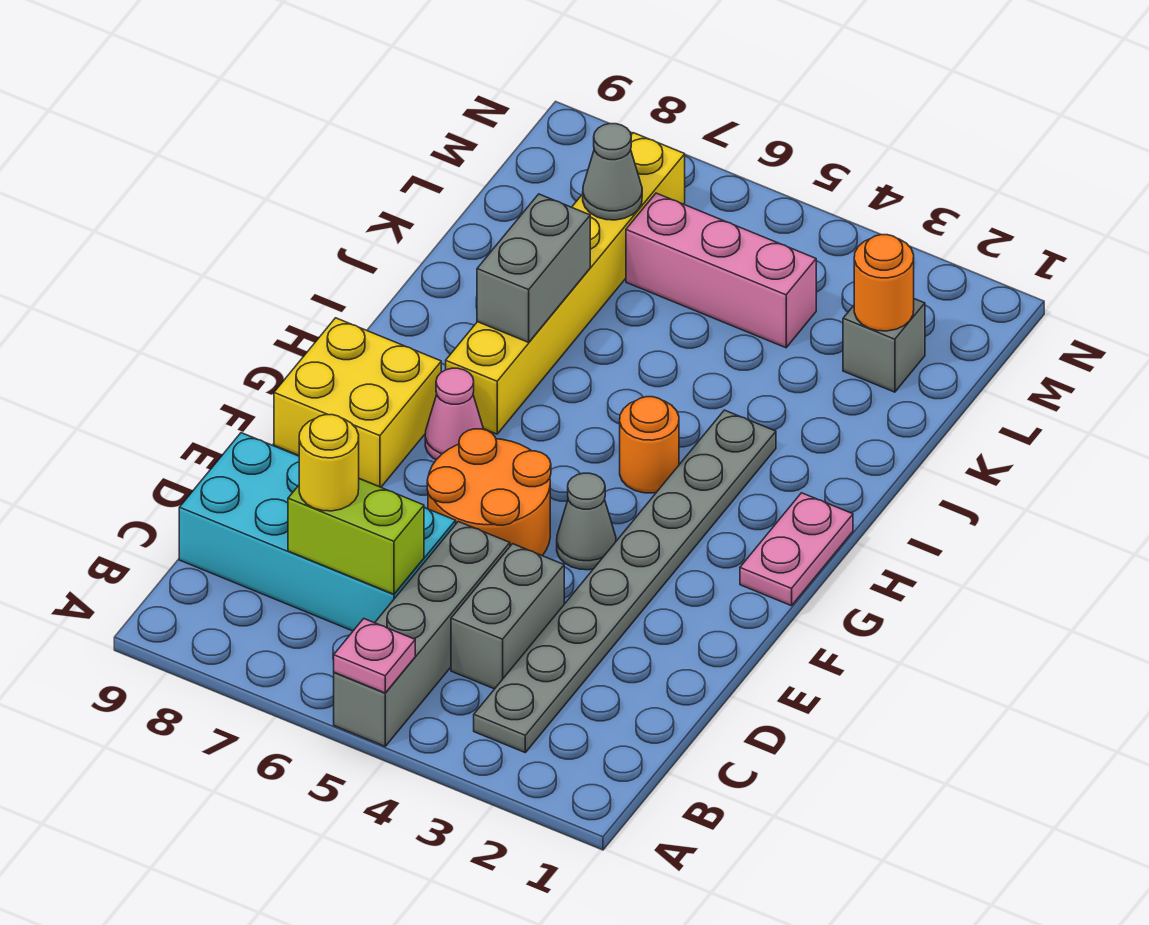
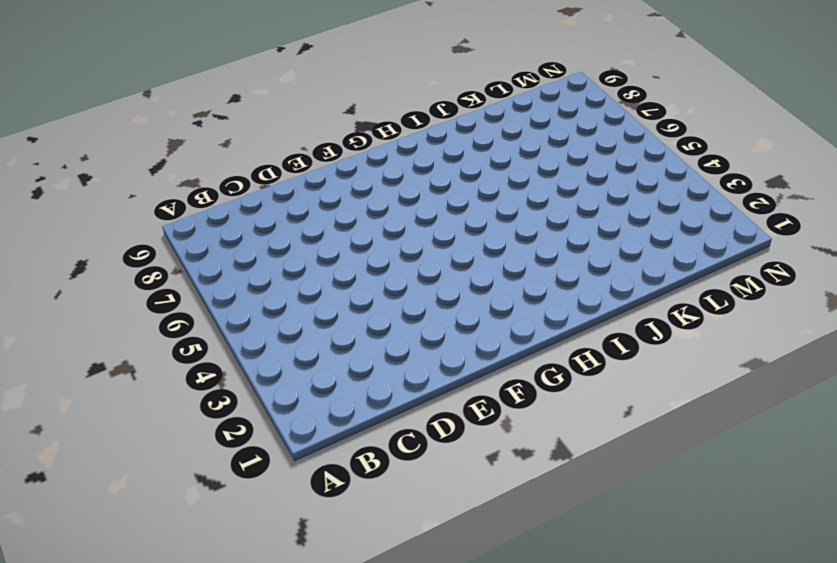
none -> grey brick A5:D5 level 1
none -> grey plate B3:I3 level 1
none -> grey brick C4:D4 level 1

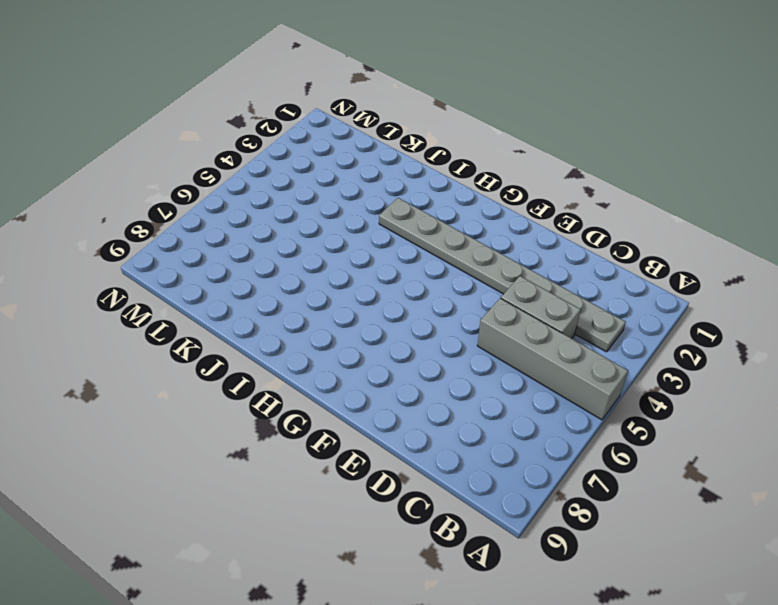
none -> cyan brick C6:D9 level 1
none -> orange round brick E5:F6 level 1
none -> grey cone F4 level 1

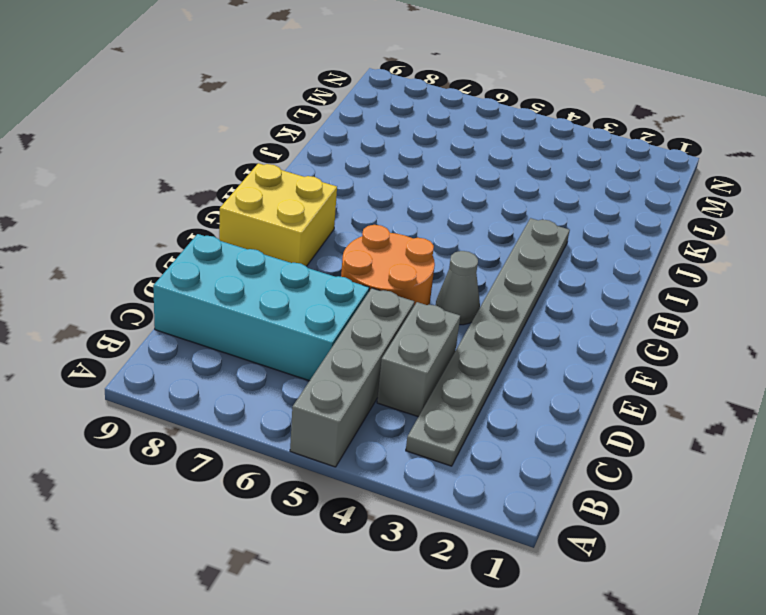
none -> pink plate G1:H1 level 1
none -> pink cone G7 level 1
none -> orange round brick H4 level 1

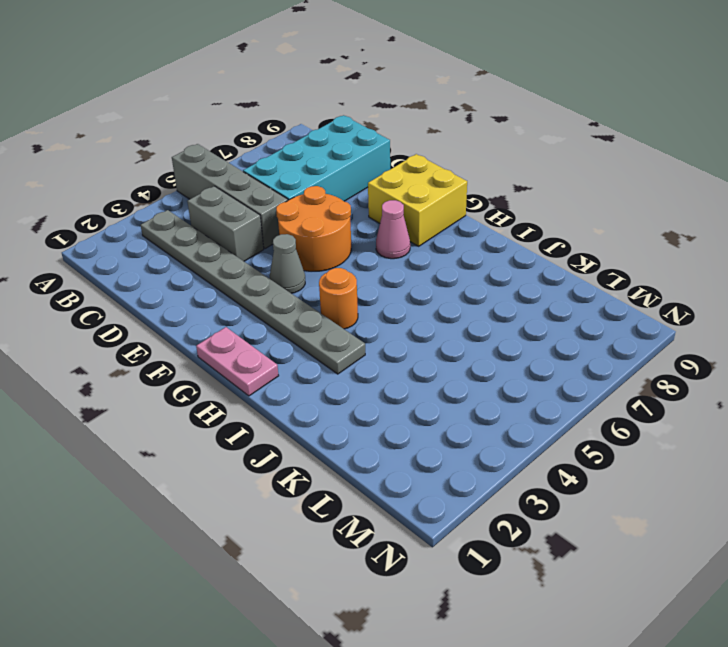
none -> yellow brick H7:M7 level 1
none -> grey brick L2 level 1
none -> pink brick L4:L6 level 1

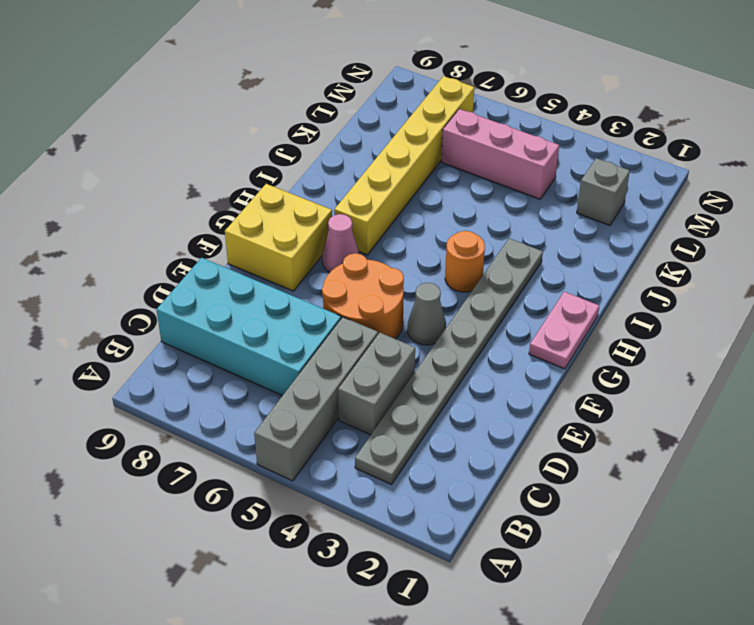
none -> pink plate A5 level 2
none -> lime brick C6:C7 level 2
none -> grey brick I7:J7 level 2

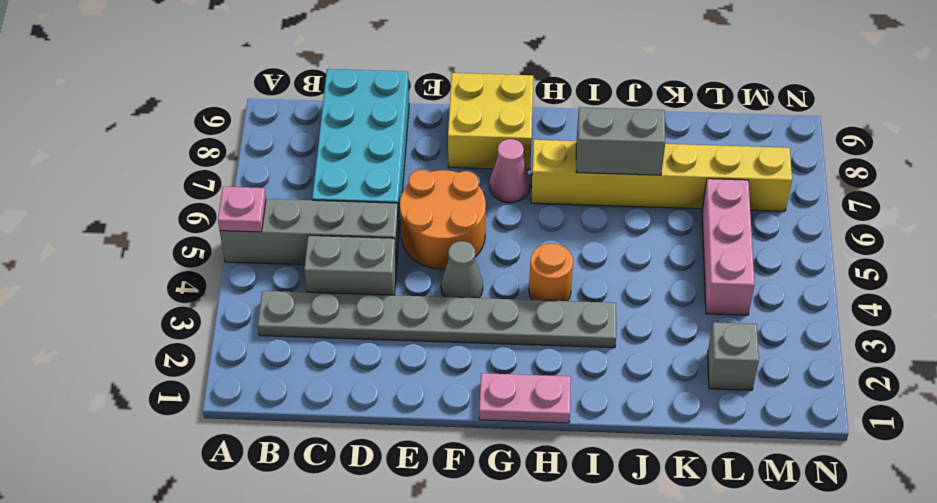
none -> lime brick C6:C7 level 2
none -> orange round brick L2 level 2
none -> grey cone L7 level 2

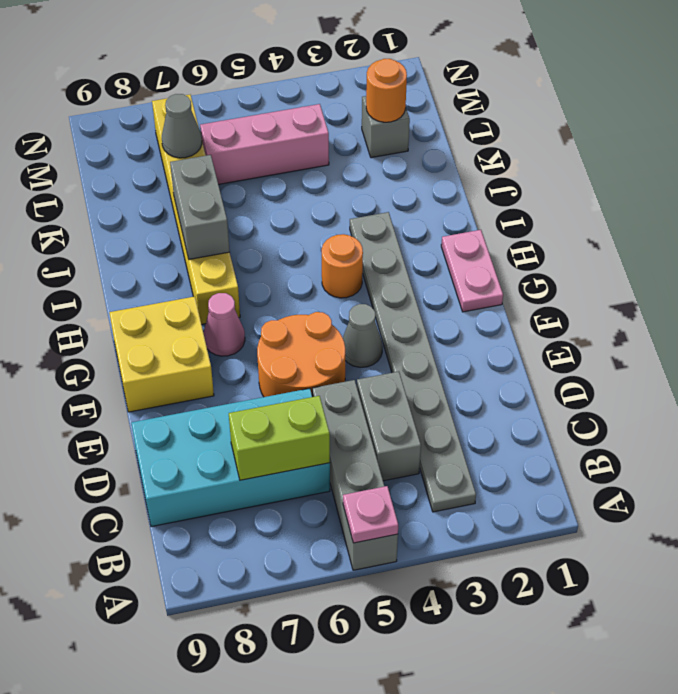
none -> yellow round brick C7 level 3

